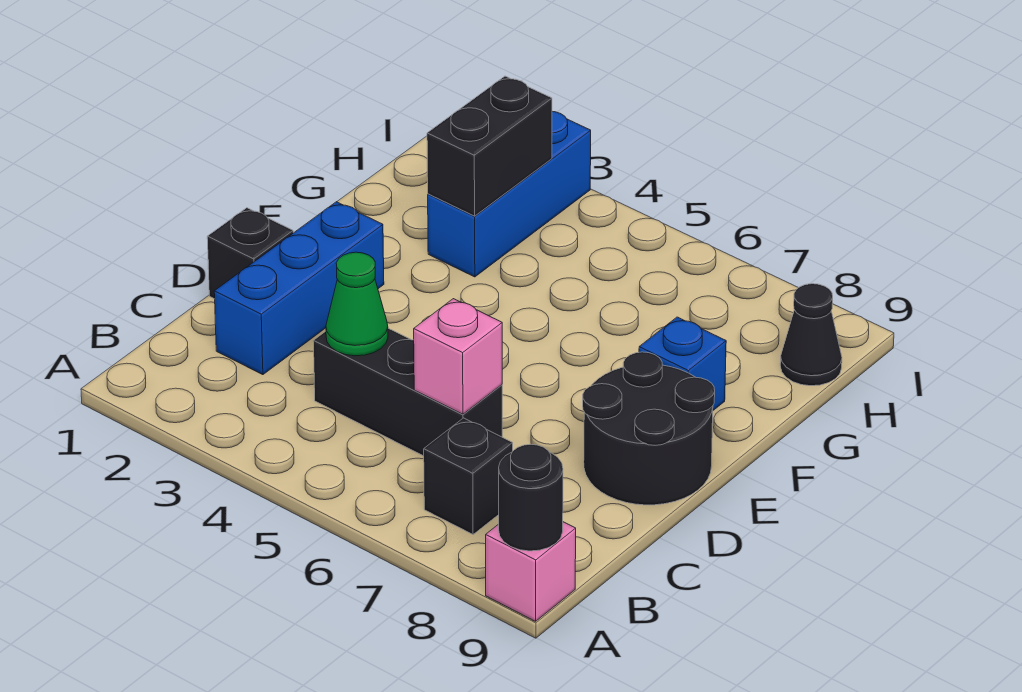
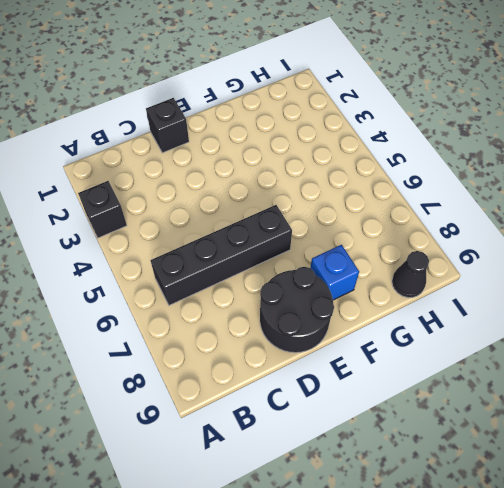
black brick A3 level 1 -> black brick B7 level 1
black brick B6:E6 level 1 -> black brick C4:C6 level 1
none -> pink brick A9 level 1
none -> blue brick C2:E2 level 1
none -> blue brick G3:I3 level 1

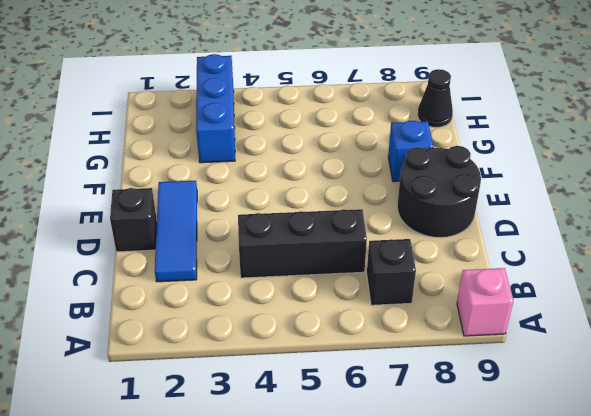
blue tile C2:E2 level 1 -> blue brick C2:E2 level 1
none -> black round brick A9 level 2
none -> green cone C4 level 2
none -> pink brick C6 level 2

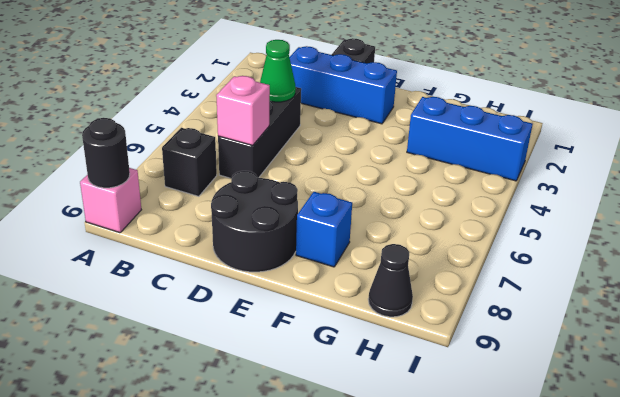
none -> black brick G3:H3 level 2

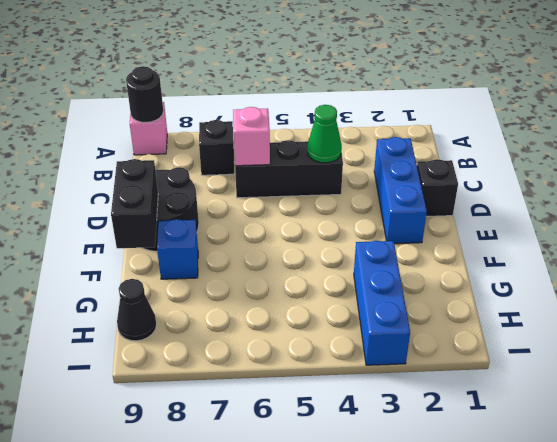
black brick E9:F9 level 2 -> black brick G3:H3 level 2

